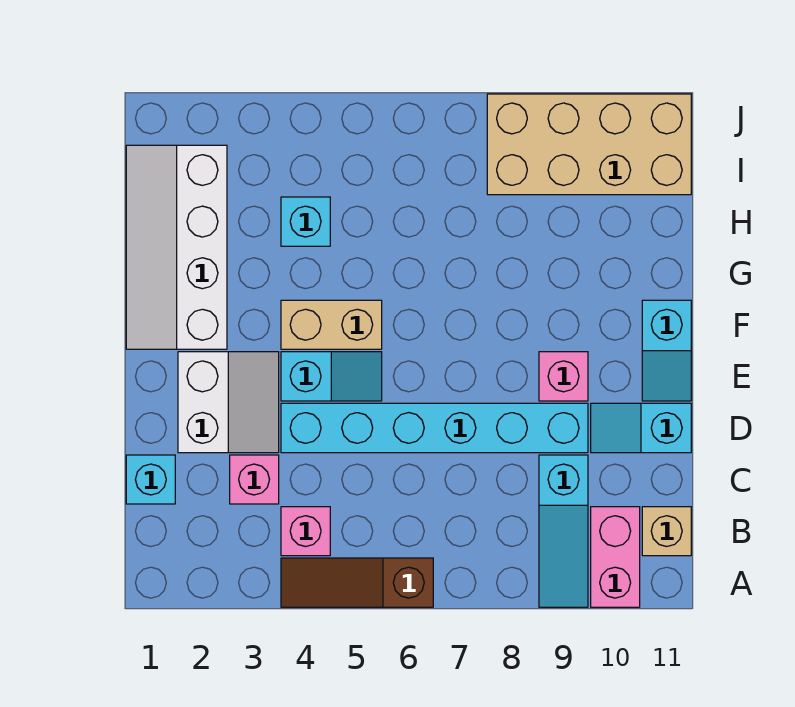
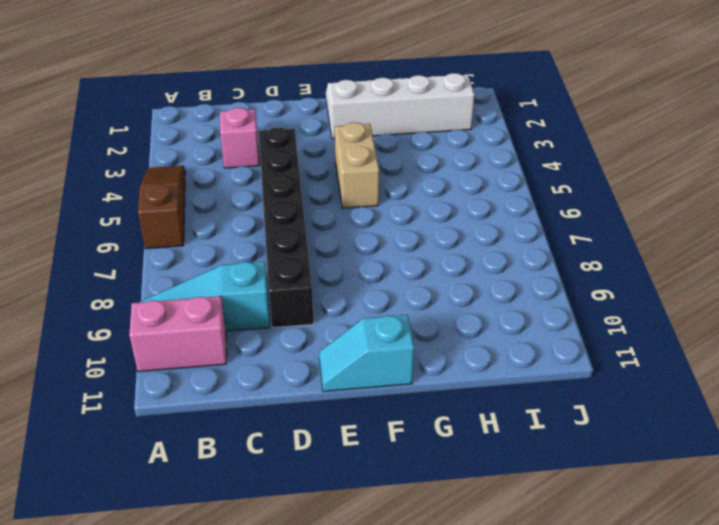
black brick D4:D9 level 1 -> cyan brick D4:D9 level 1
none -> pink brick B4 level 1
none -> tan brick B11 level 1
none -> cyan brick C1 level 1

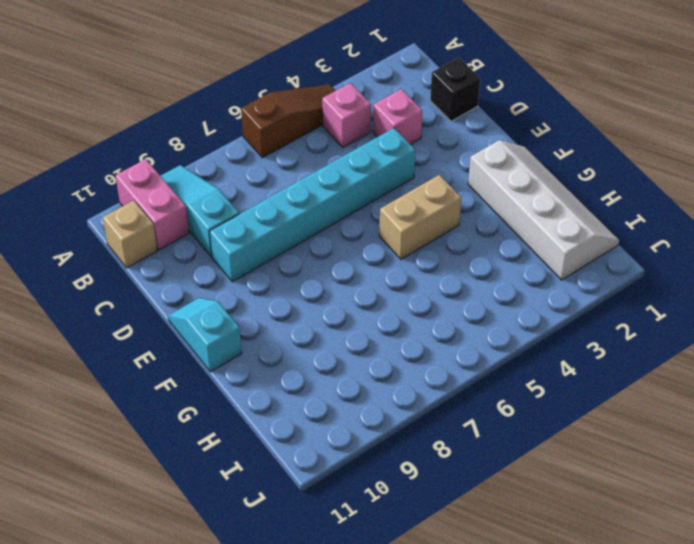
black brick C1 level 1 -> cyan brick C1 level 1
none -> white slope D2:E3 level 1 top 2
none -> cyan slope D10:D11 level 1 top 11
none -> cyan slope E4:E5 level 1 top 4

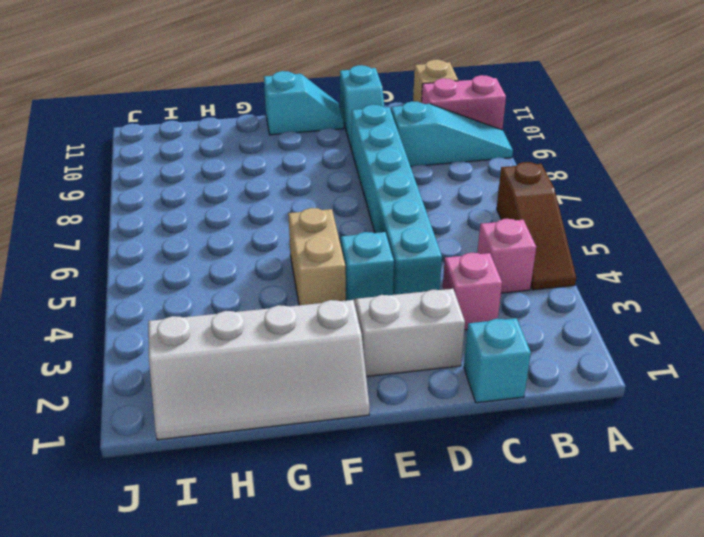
none -> pink brick E9 level 1
none -> cyan brick H4 level 1
none -> tan brick I8:J11 level 1

